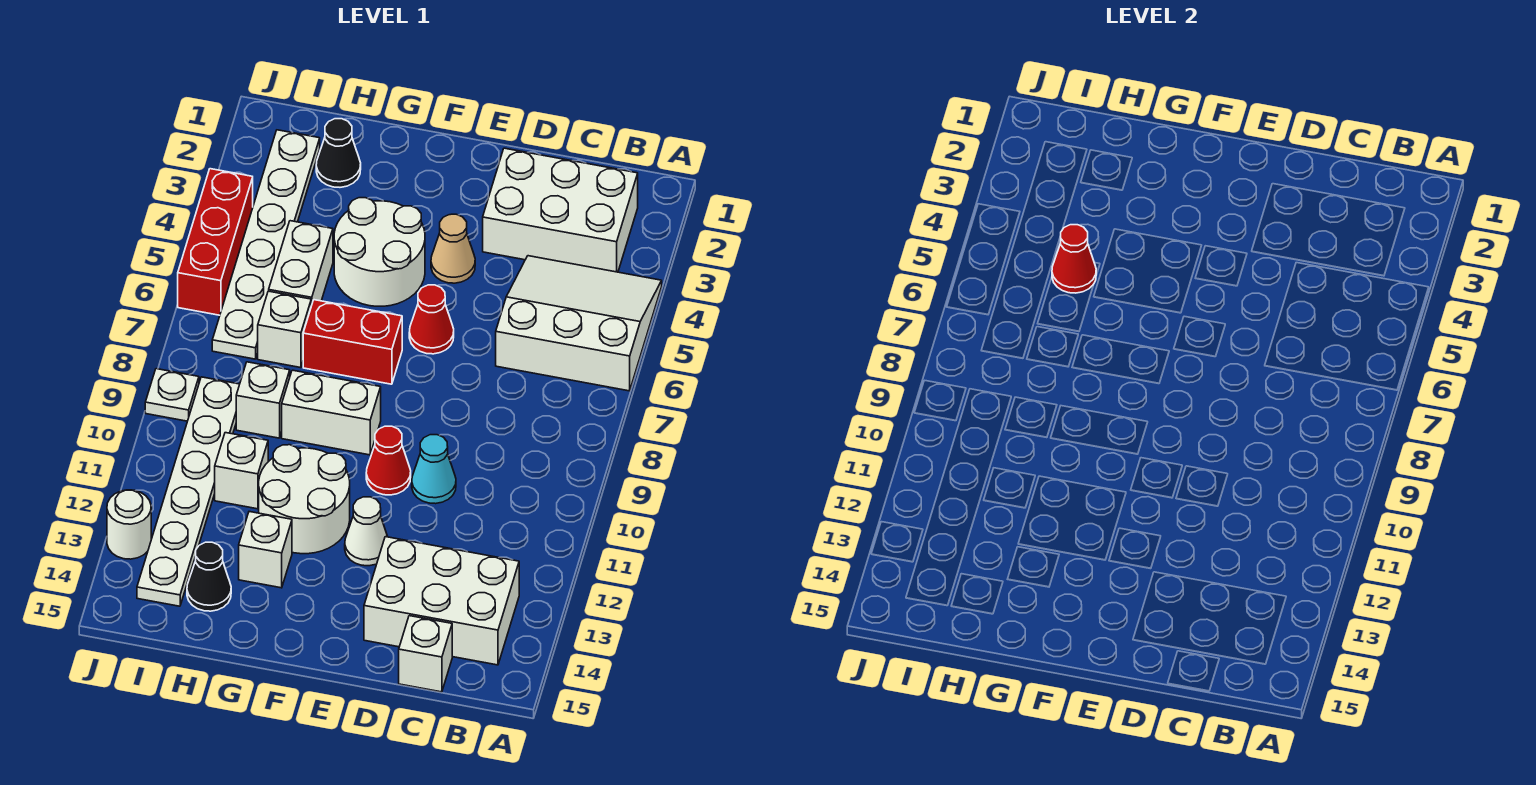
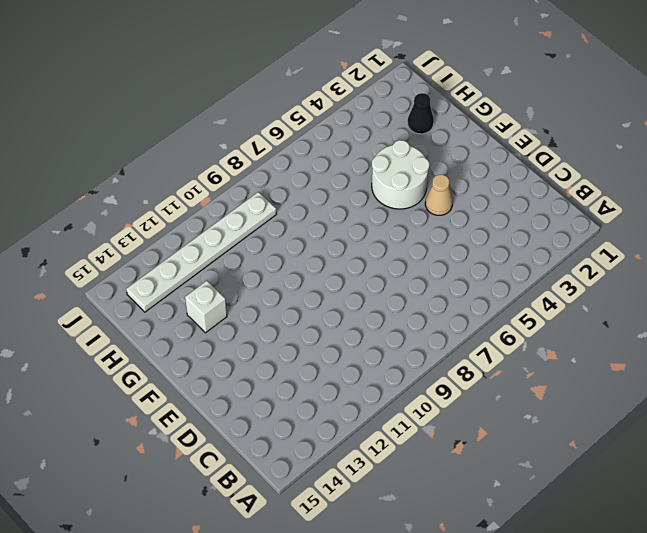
none -> white slope A4:C6 level 1 top 6
none -> white brick B2:D3 level 1
none -> white brick B13:D14 level 1

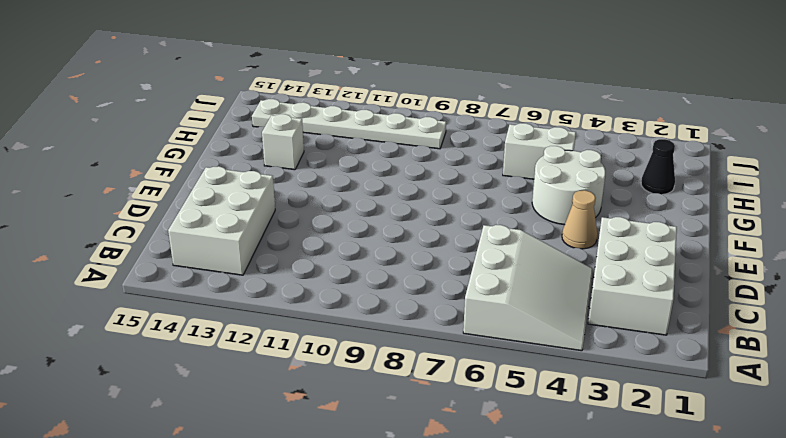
none -> white brick C15 level 1
none -> cyan cone D10 level 1
none -> red cone E6 level 1

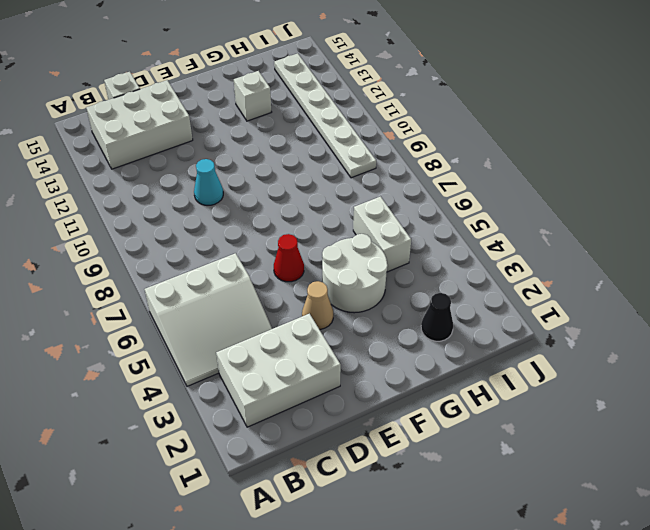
none -> red cone E10 level 1
none -> white cone E12 level 1
none -> red brick F7:G7 level 1

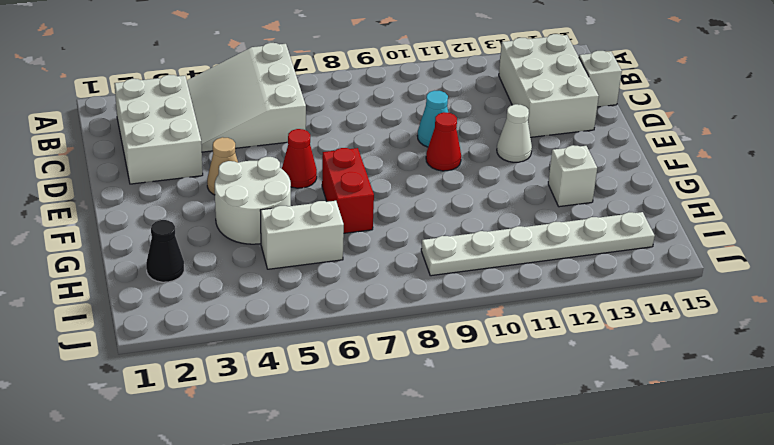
none -> white brick F9:G9 level 1
none -> white round brick F11:G12 level 1
none -> white brick H7 level 1

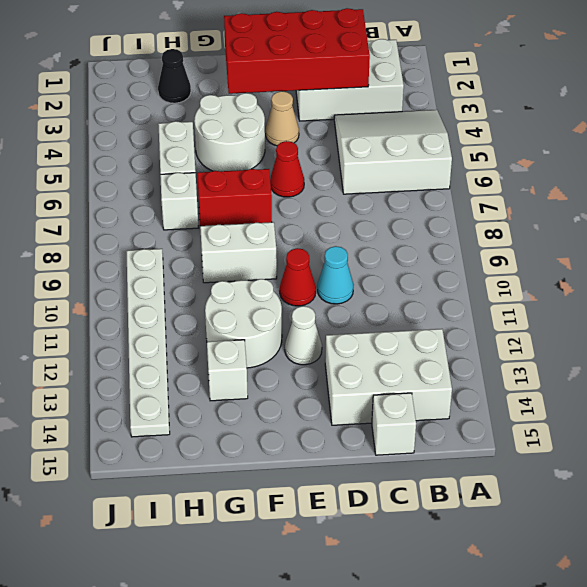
red brick C2:F3 level 2 -> none
none -> white brick H9 level 1
none -> white brick H11 level 1
none -> black cone H14 level 1

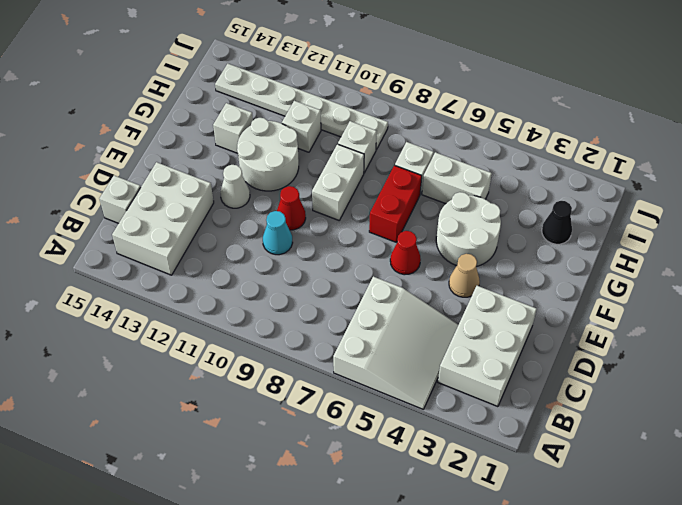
none -> black cone H14 level 1
none -> white plate I2:I7 level 1
none -> red brick J4:J6 level 1

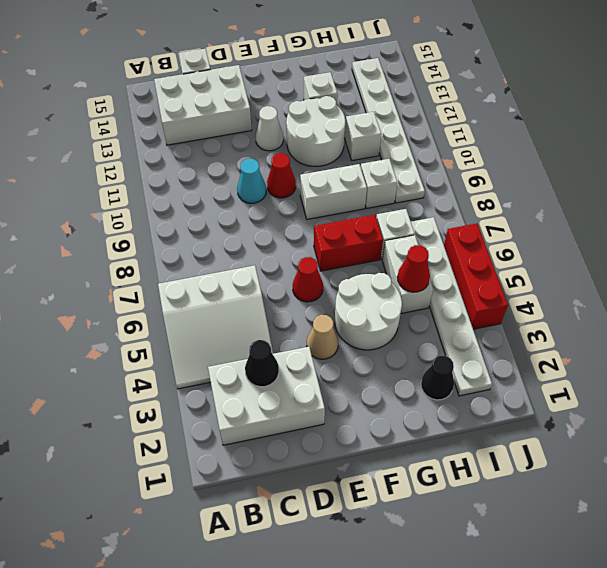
black cone C3 level 2 -> black cone H14 level 1
none -> white plate J9 level 1
none -> white round brick J13 level 1

